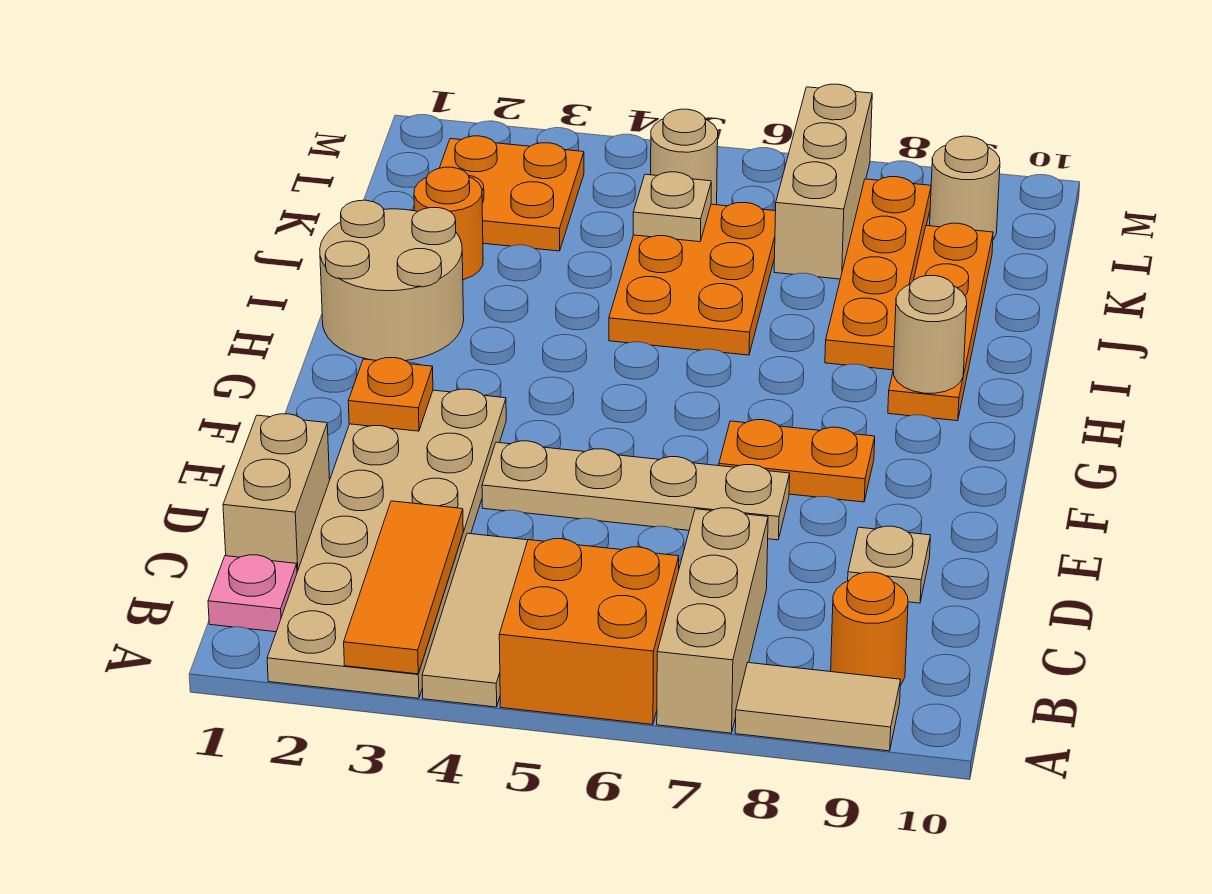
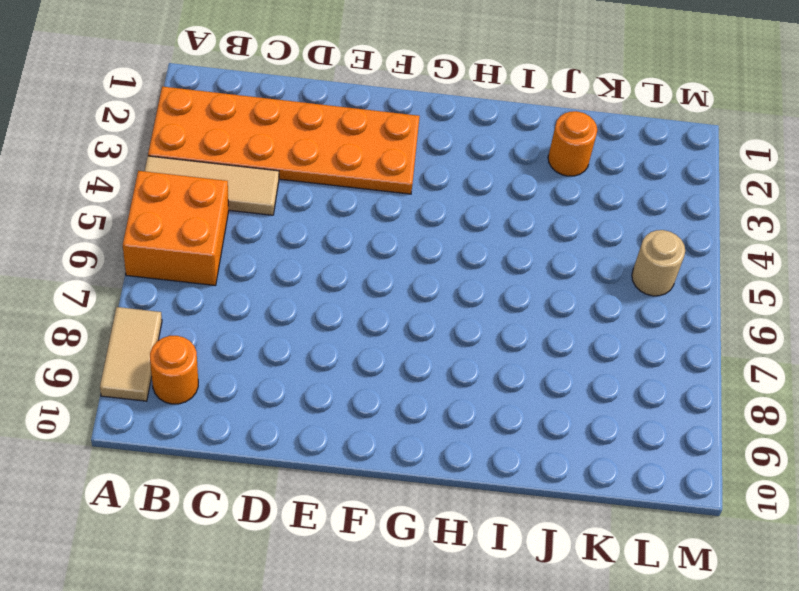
orange plate A2:F3 level 1 -> tan plate A2:F3 level 1
none -> tan brick A7:C7 level 1
none -> pink plate B1 level 1
none -> tan brick C1:D1 level 1

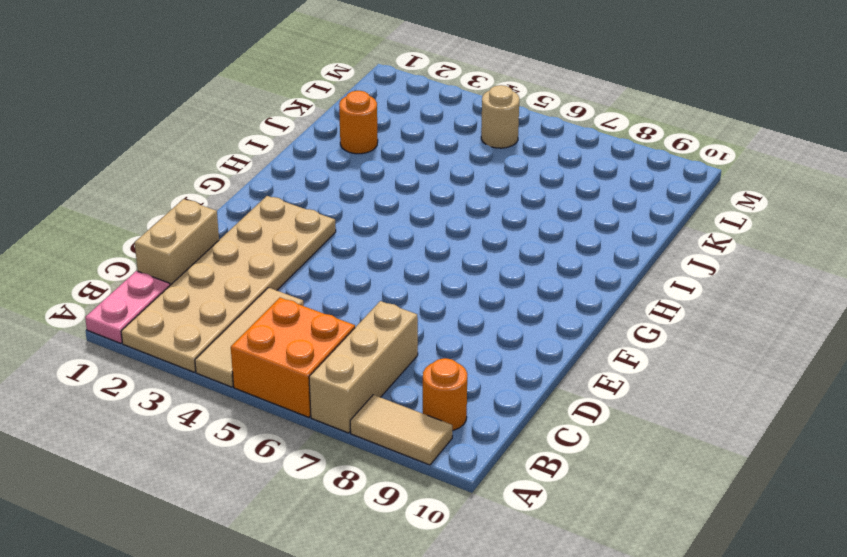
pink plate A1:B1 level 1 -> pink plate B1 level 1
none -> tan plate D9 level 1
none -> tan plate E4:E7 level 1
none -> orange plate F7:F8 level 1

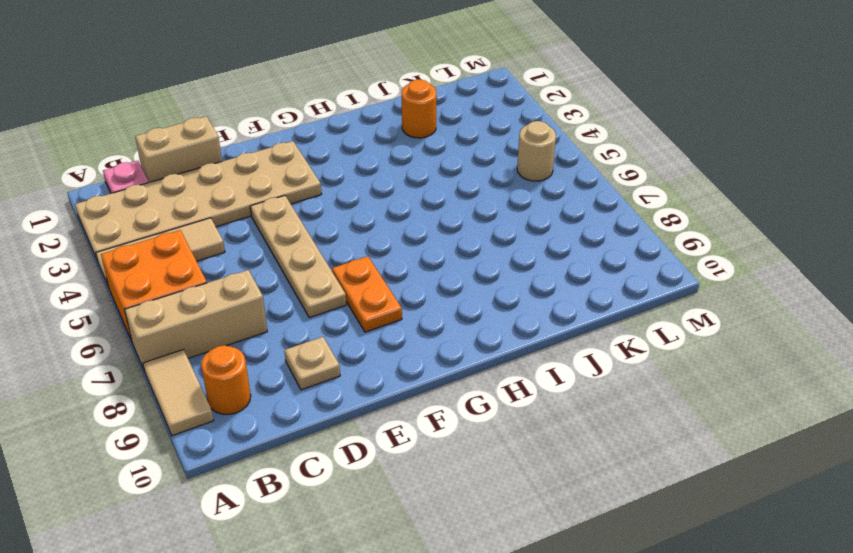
none -> tan round brick H1:I2 level 1
none -> orange plate H9:K9 level 1
none -> orange plate I5:K6 level 1

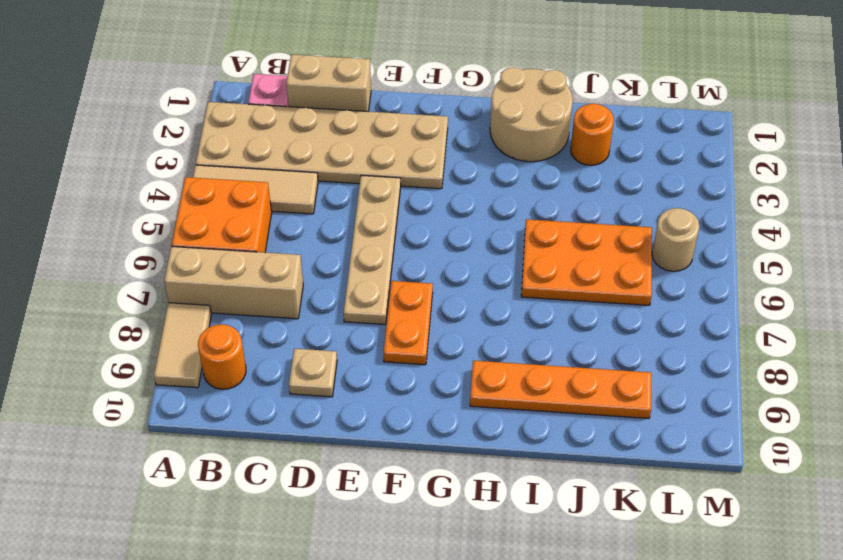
none -> orange plate I8:L8 level 1
none -> orange plate K2:L3 level 1
none -> tan brick K7:M7 level 1

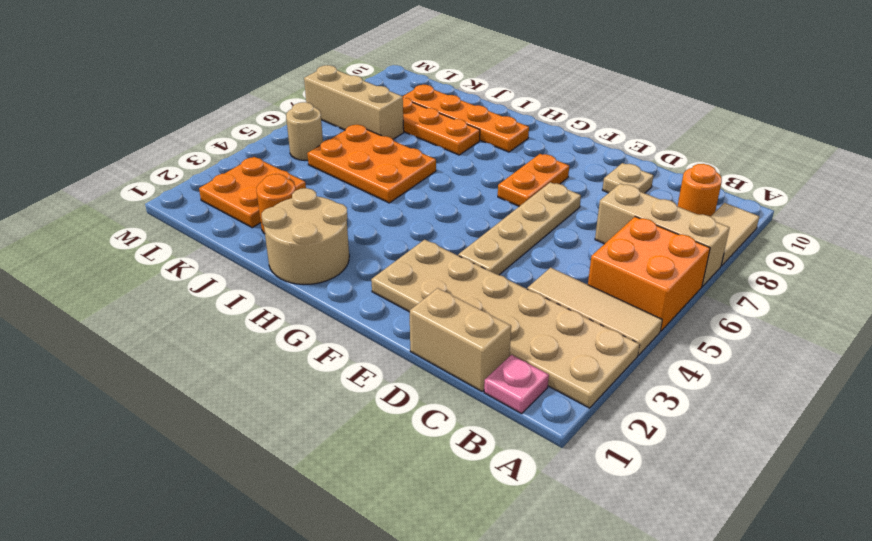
none -> tan round brick L9 level 1
none -> orange tile A3:C3 level 2
none -> orange plate F2 level 2

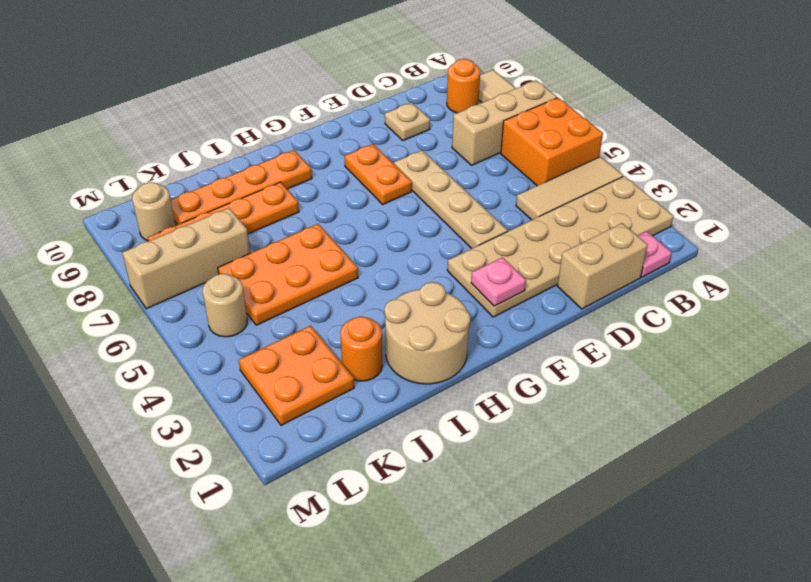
pink plate F2 level 2 -> orange plate F2 level 2
none -> orange tile A3:C3 level 2
none -> tan round brick H9 level 2
none -> tan plate K5 level 2

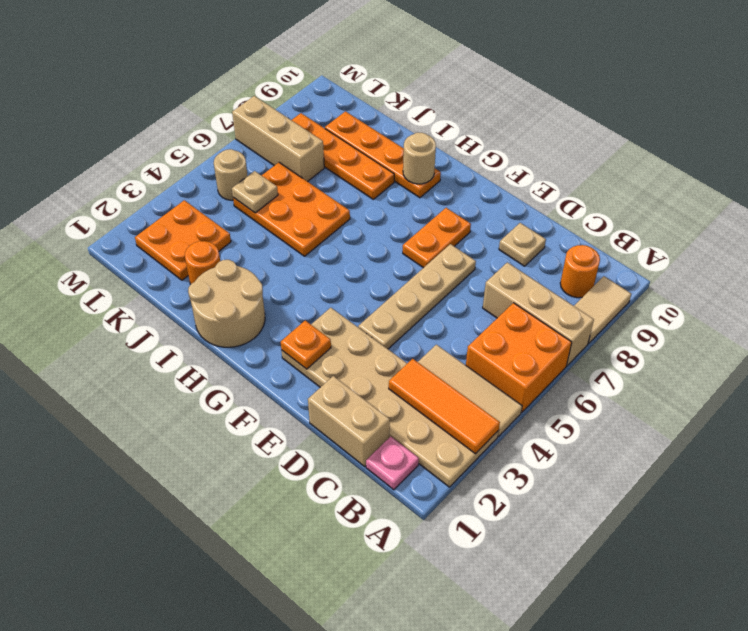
none -> tan round brick L9 level 1

